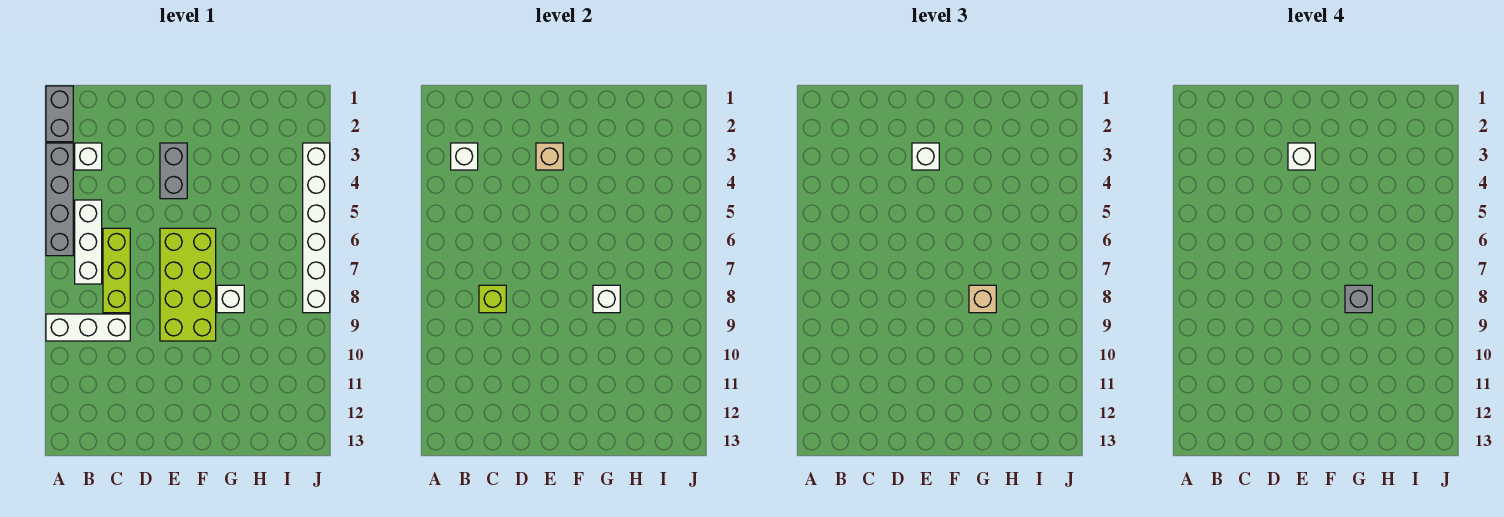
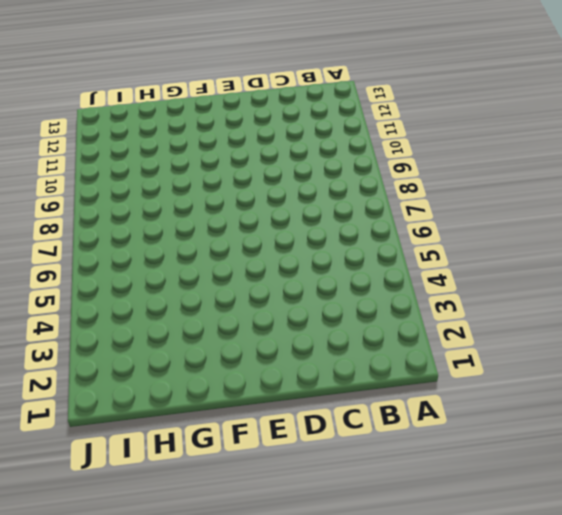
none -> grey brick A1:A2 level 1
none -> grey brick A3:A6 level 1
none -> white brick A9:C9 level 1

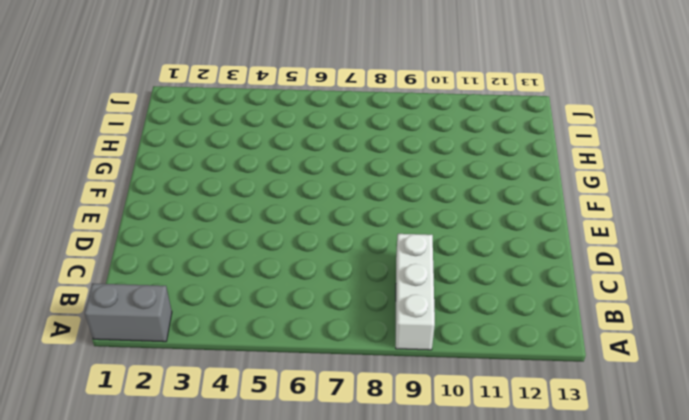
none -> grey brick A3:A6 level 1
none -> white brick B3 level 1
none -> white brick B5:B7 level 1

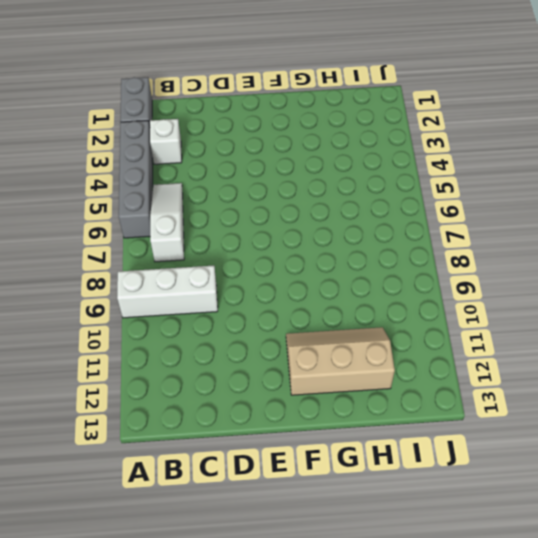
white slope B5:B7 level 1 top 7 -> white brick B5:B7 level 1
tan slope F11:H12 level 1 top 12 -> none
none -> lime brick C6:C8 level 1
none -> grey brick E3:E4 level 1
none -> lime brick E6:F9 level 1

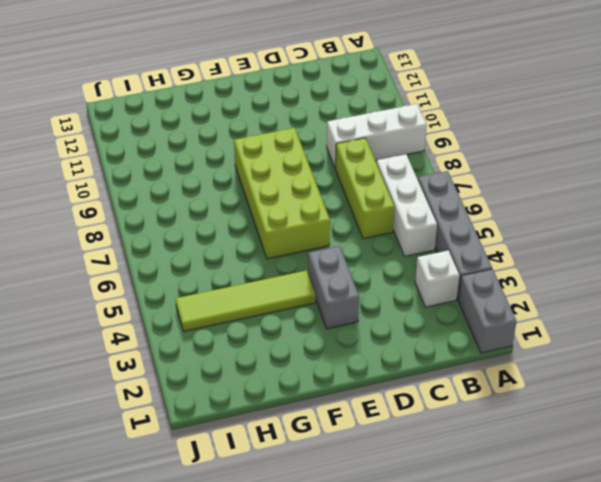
lime tile F4:I4 level 1 -> none
none -> white brick G8 level 1
none -> white brick J3:J8 level 1
none -> white brick B3 level 2

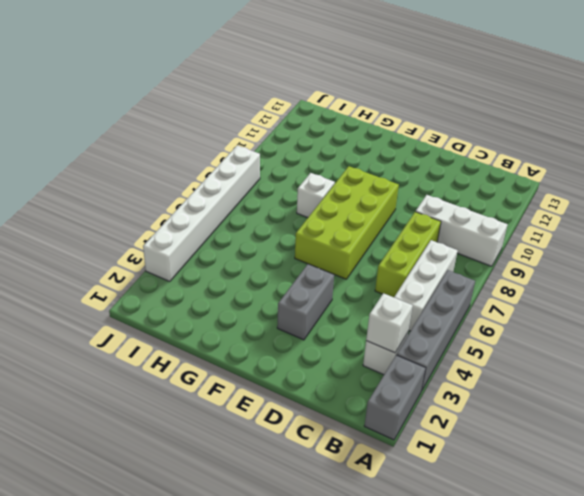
none -> lime brick C8 level 2
none -> tan brick E3 level 2
none -> white brick G8 level 2

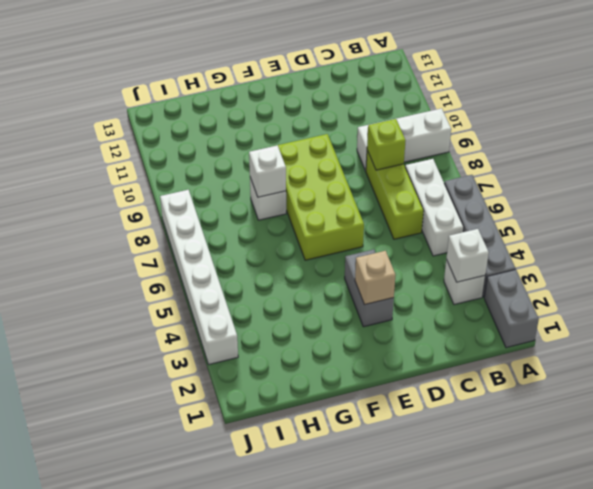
none -> white brick E3 level 3
none -> tan brick G8 level 3
none -> white brick E3 level 4

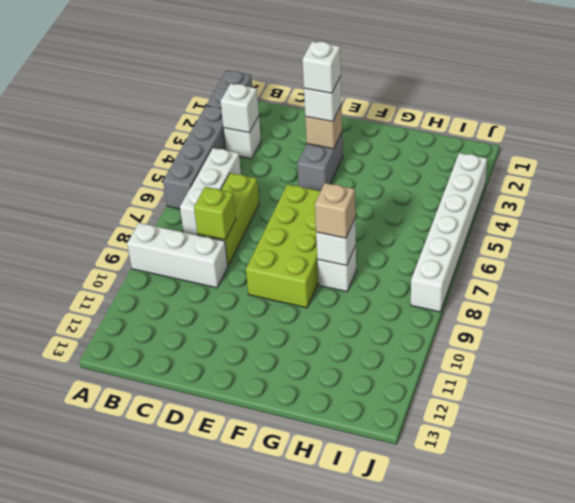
none -> grey brick G8 level 4

